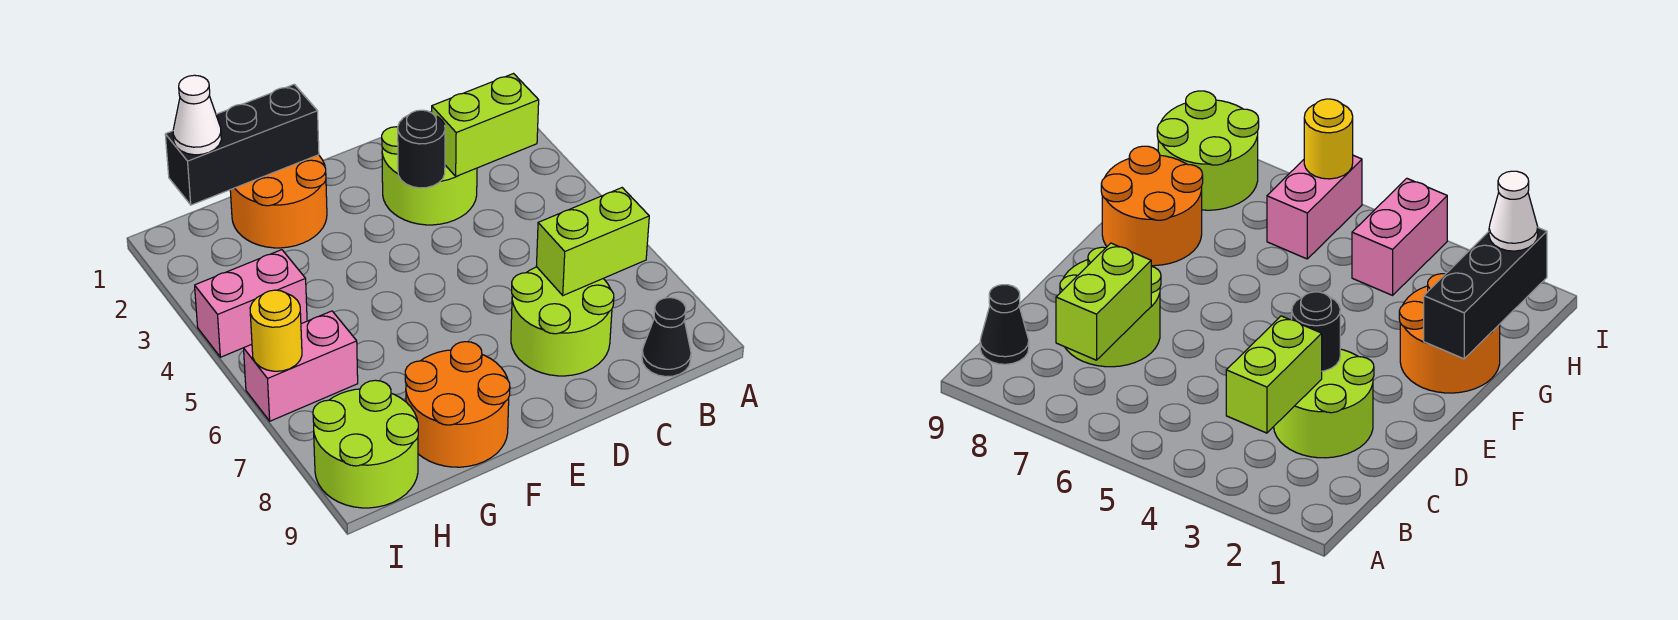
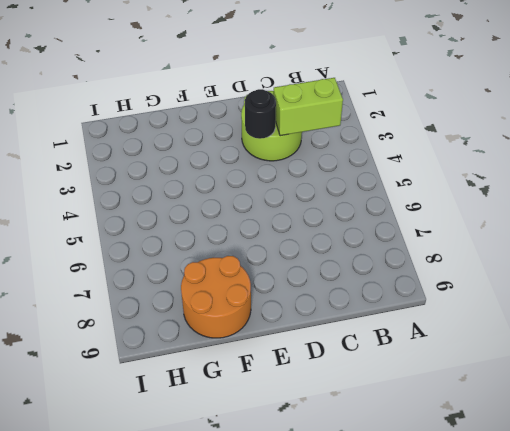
none -> black cone B9 level 1
none -> lime round brick C7:D8 level 1
none -> orange round brick F1:G2 level 1

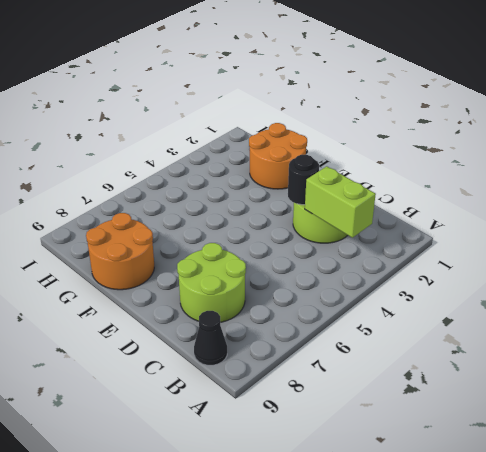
none -> pink brick H4:I4 level 1
none -> pink brick H6:I6 level 1
none -> lime round brick H8:I9 level 1

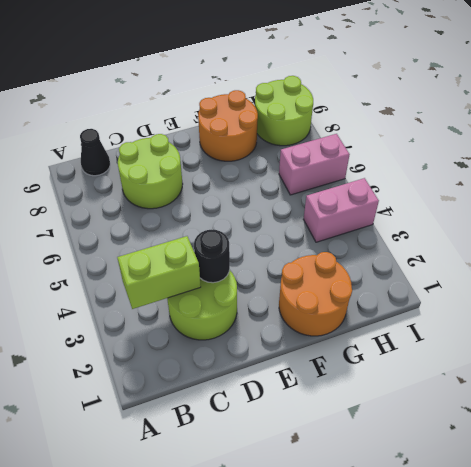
none -> lime brick B7:C7 level 2
none -> black brick F1:H1 level 2
none -> yellow round brick I6 level 2

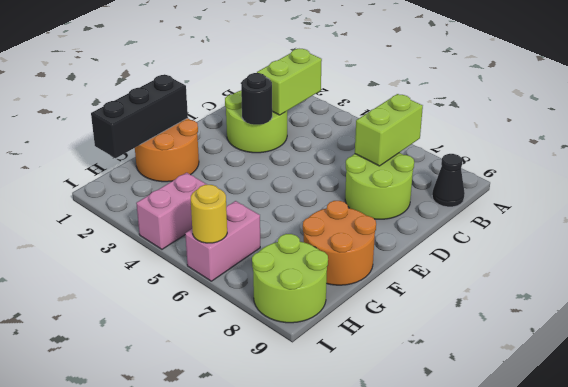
none -> white cone H1 level 3

